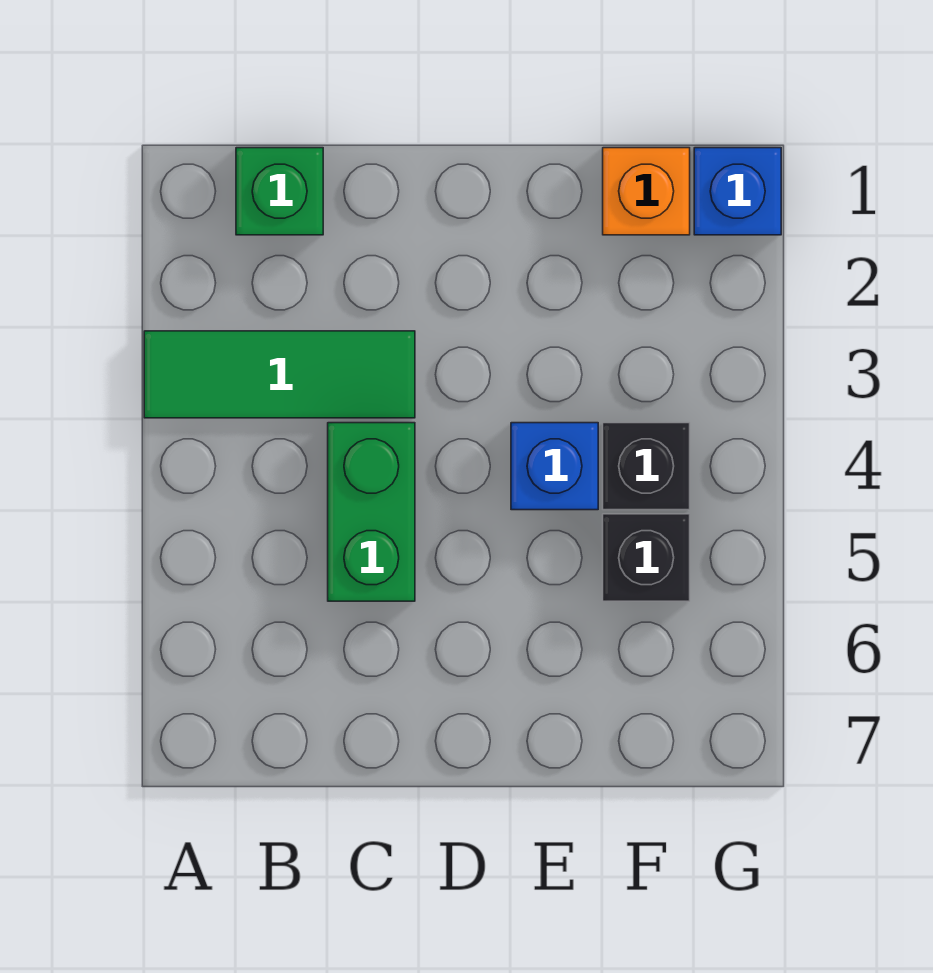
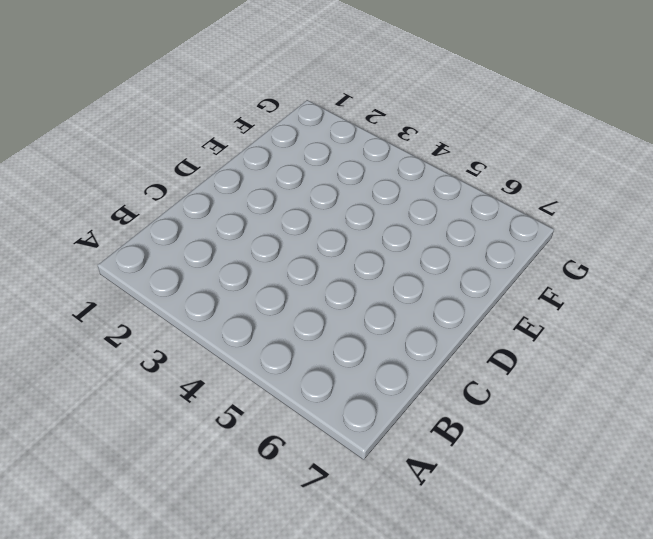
none -> green tile A3:C3 level 1
none -> green brick B1 level 1

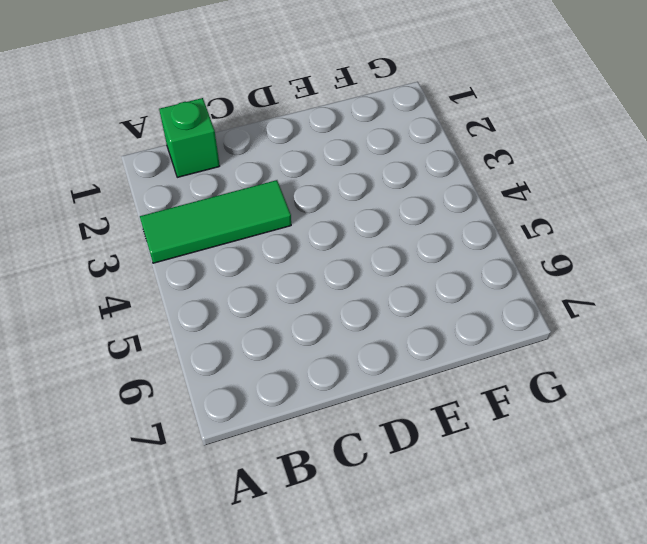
none -> green brick C4:C5 level 1
none -> blue brick E4 level 1

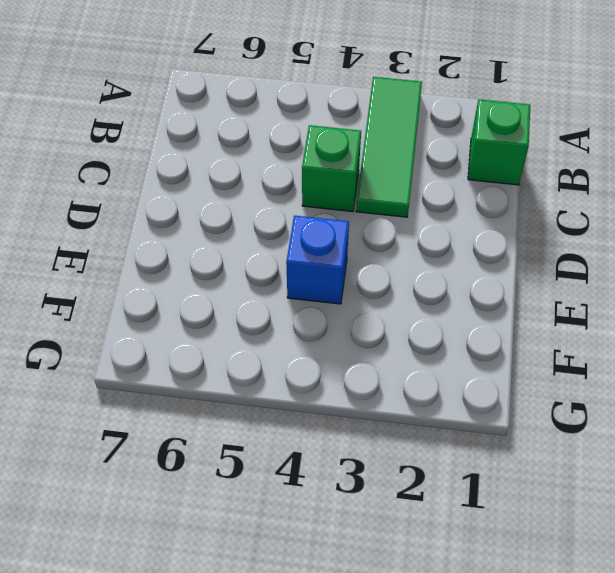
green brick C4 level 1 -> green brick C4:C5 level 1
none -> orange brick F1 level 1
none -> black brick F4 level 1

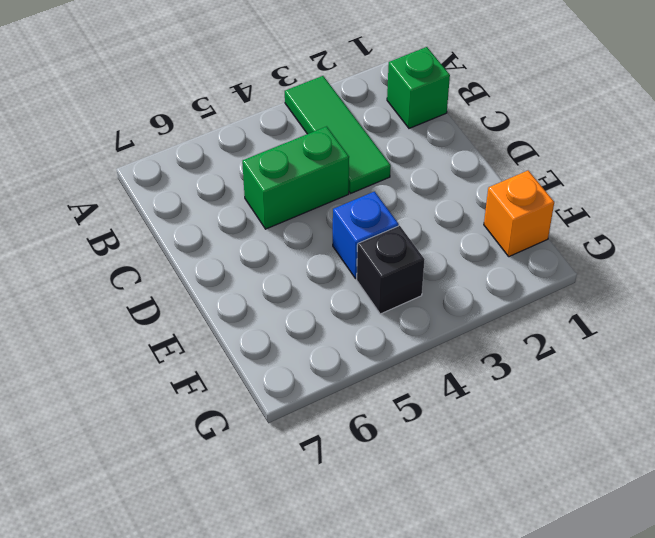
none -> black brick F5 level 1
none -> blue brick G1 level 1

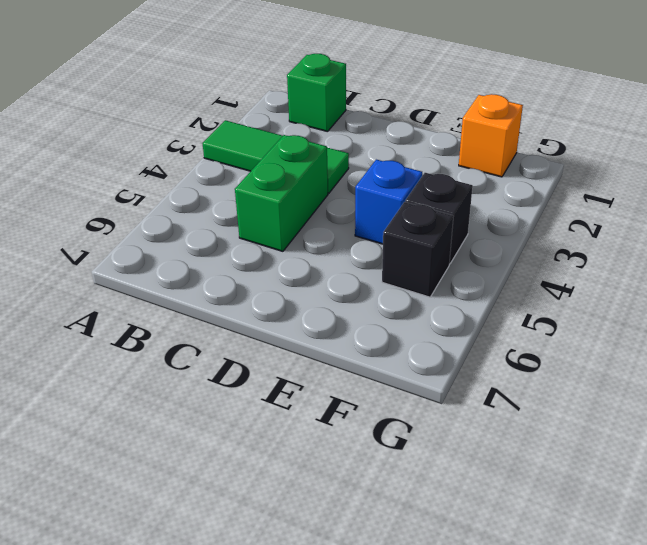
none -> blue brick G1 level 1

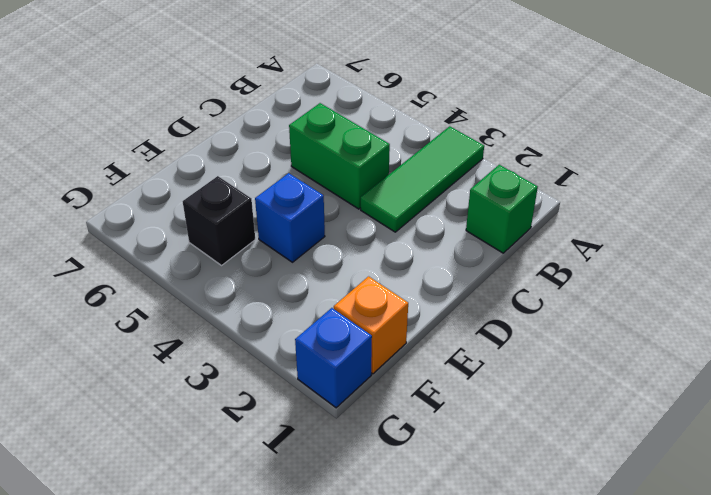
none -> black brick F4 level 1

